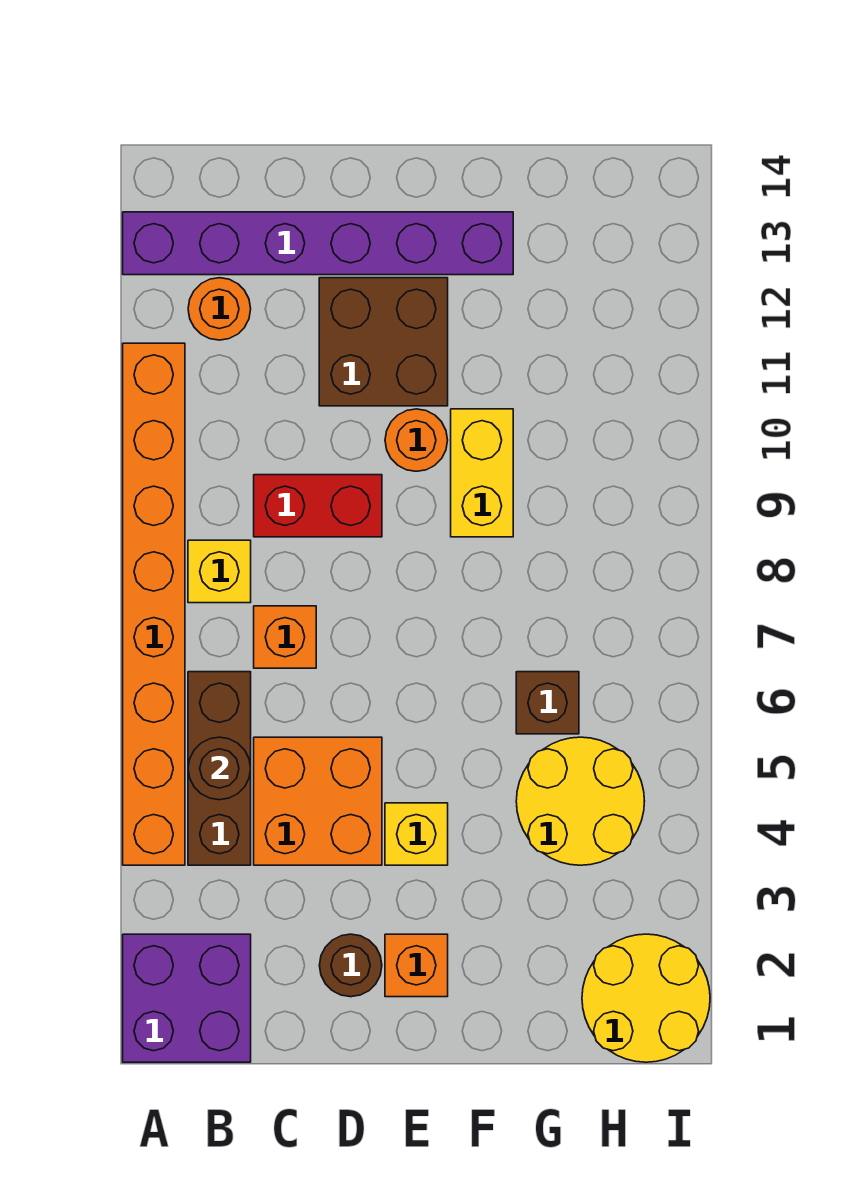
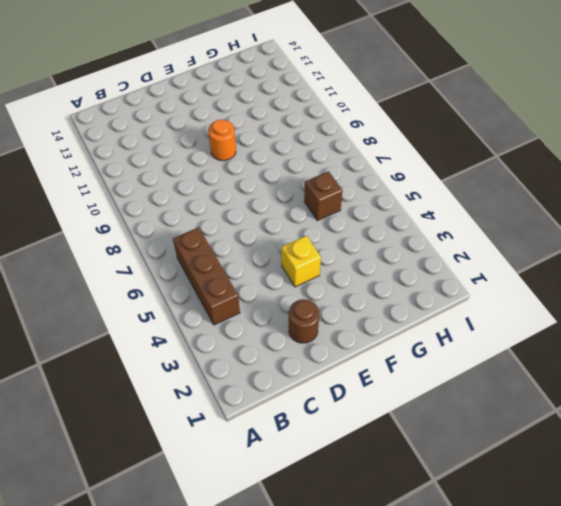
none -> purple brick A1:B2 level 1
none -> orange brick A4:A11 level 1
none -> purple brick A13:F13 level 1

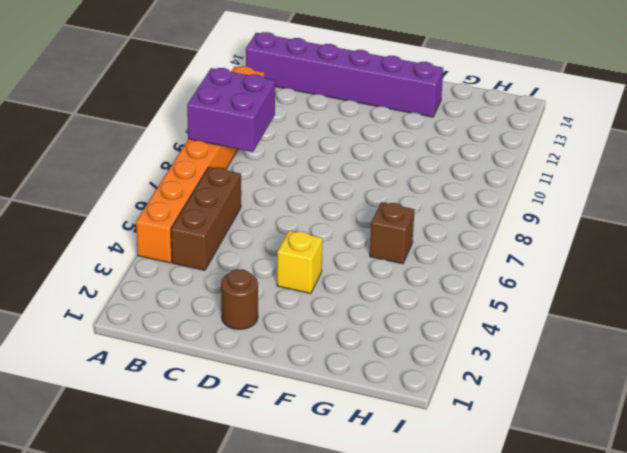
purple brick A8:B9 level 2 -> purple brick A1:B2 level 1
none -> yellow brick B8 level 1
none -> orange round brick B12 level 1
none -> orange brick C4:D5 level 1

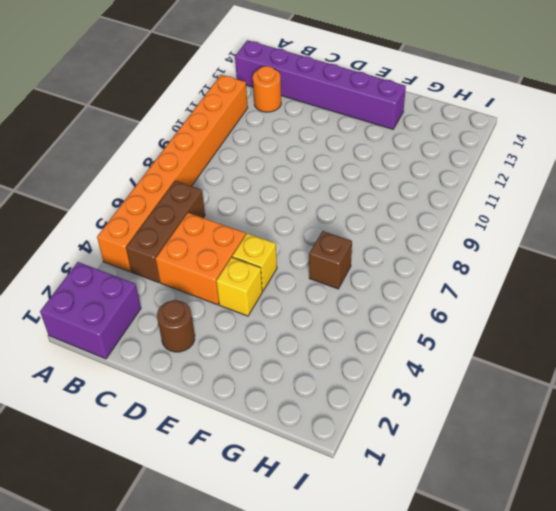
yellow brick E5 level 1 -> yellow brick B8 level 1
none -> orange brick C7 level 1
none -> red brick C9:D9 level 1
none -> brown brick D11:E12 level 1

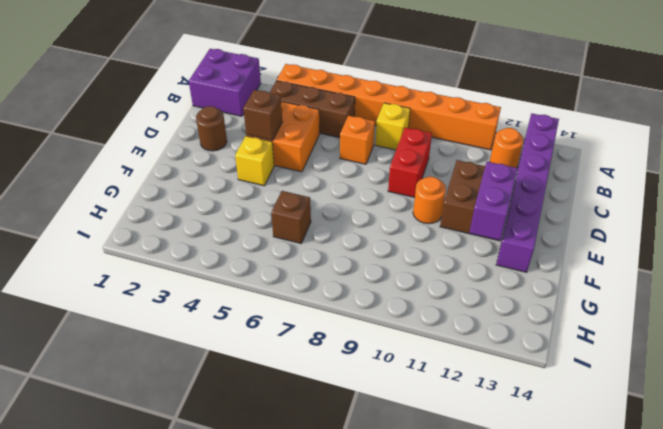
brown brick D4 level 2 -> none
purple brick E12:F12 level 2 -> none
none -> orange brick E2 level 1
none -> yellow brick F9:F10 level 1
none -> yellow round brick G4:H5 level 1

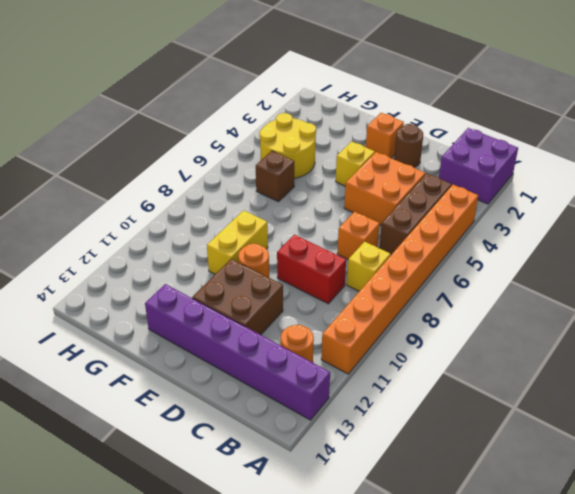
none -> yellow round brick H1:I2 level 1
none -> brown round brick B5 level 2

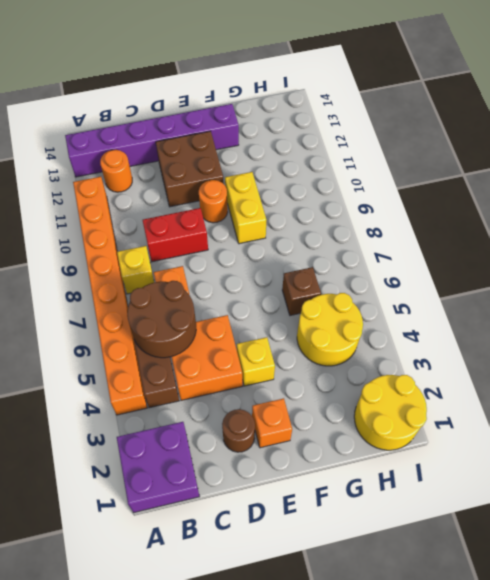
brown round brick B5:C6 level 2 -> brown round brick B5 level 2

